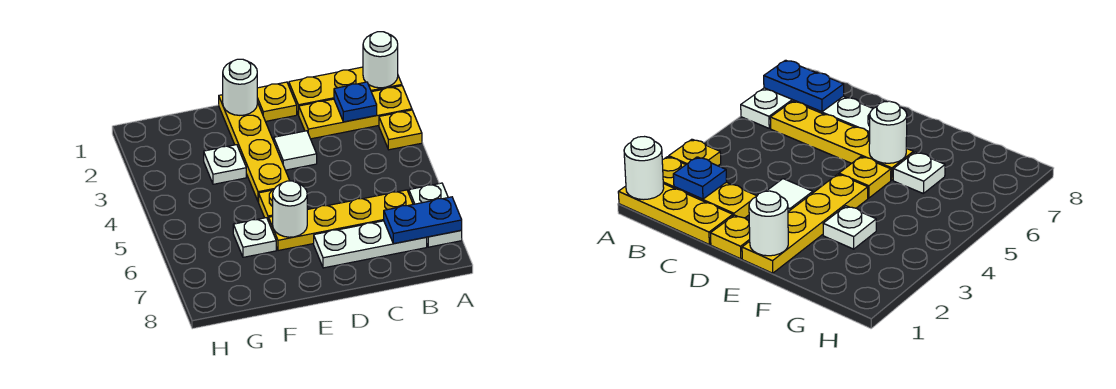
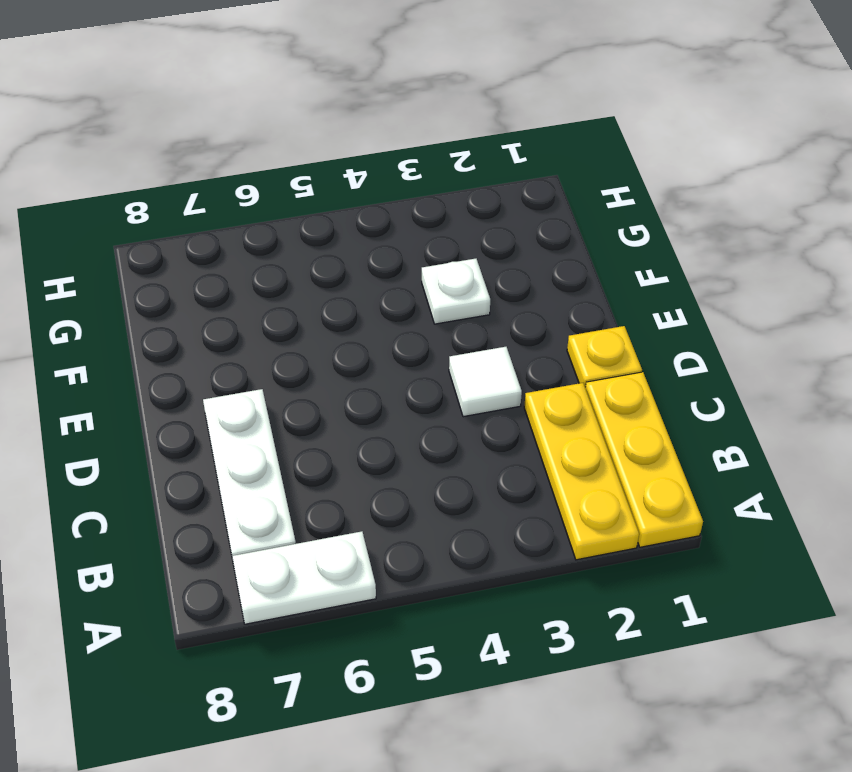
none -> yellow plate A3 level 1
none -> yellow plate B6:E6 level 1
none -> yellow plate E1:E4 level 1

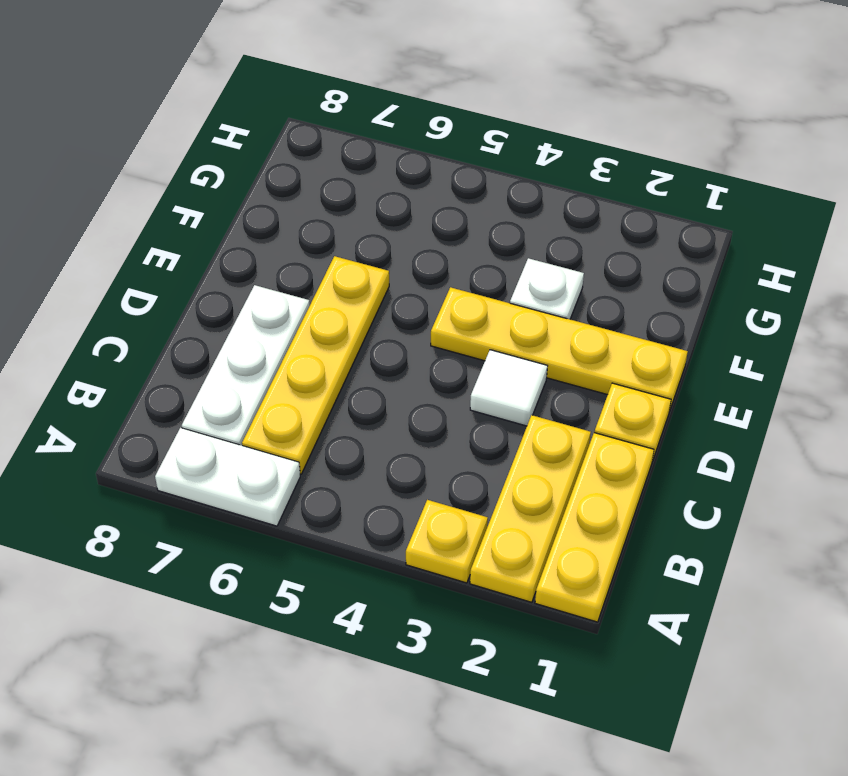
none -> yellow plate E5 level 1
none -> white plate F6 level 1
none -> white round brick A1 level 2

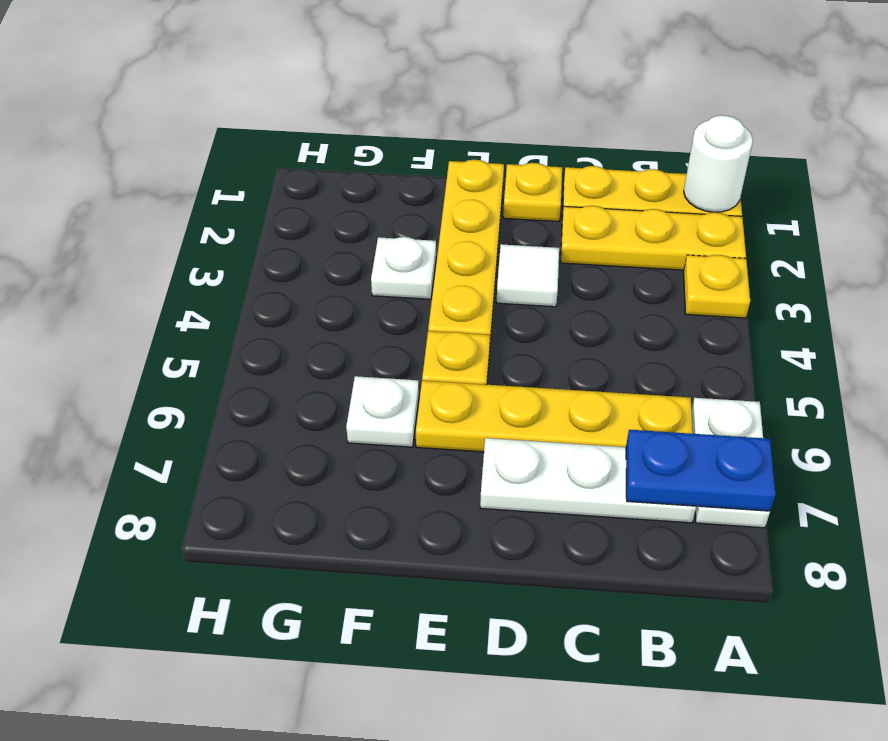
none -> blue plate B2 level 2
none -> white round brick E1 level 2
none -> white round brick E6 level 2

